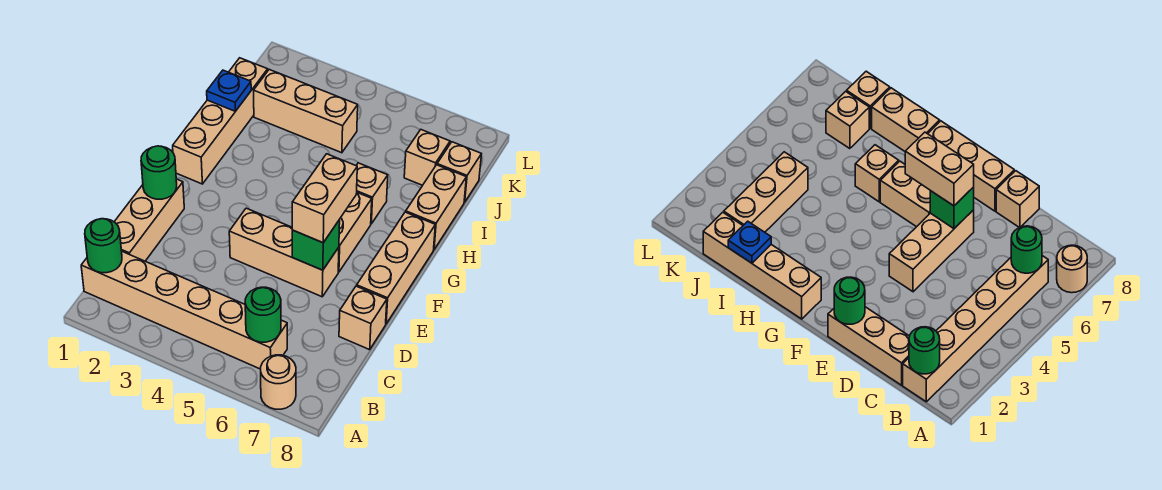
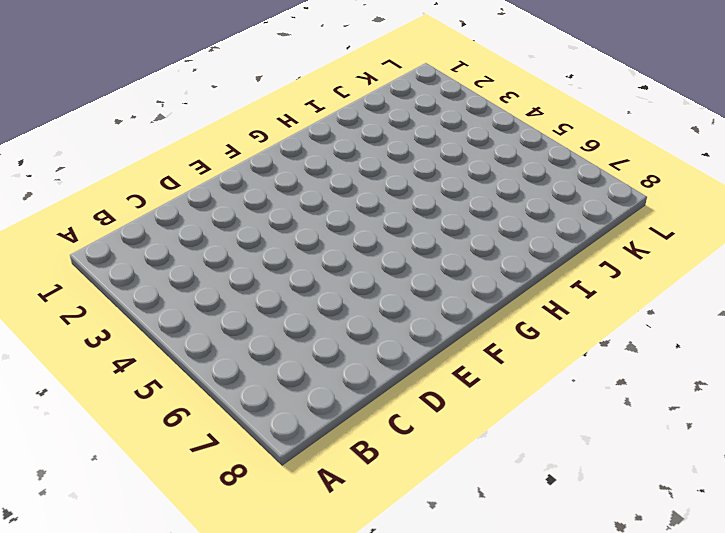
none -> tan round brick A7 level 1
none -> tan brick B1:B6 level 1
none -> tan brick C1:E1 level 1

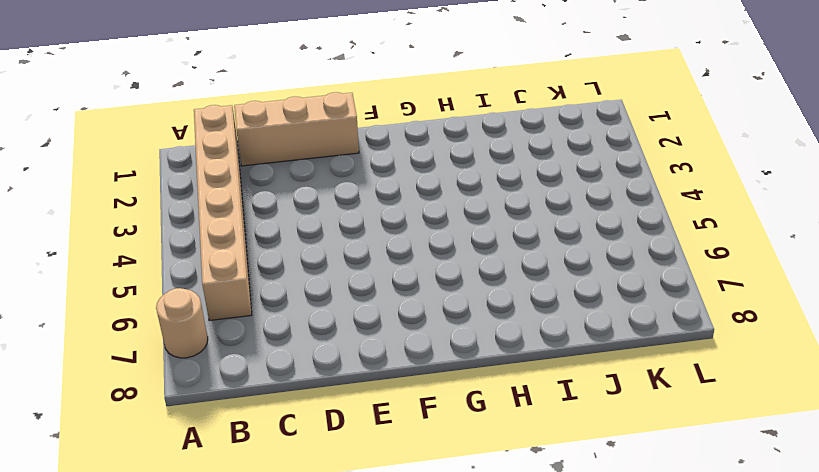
none -> tan brick D8 level 1
none -> tan brick E4:E6 level 1
none -> tan brick E8:G8 level 1

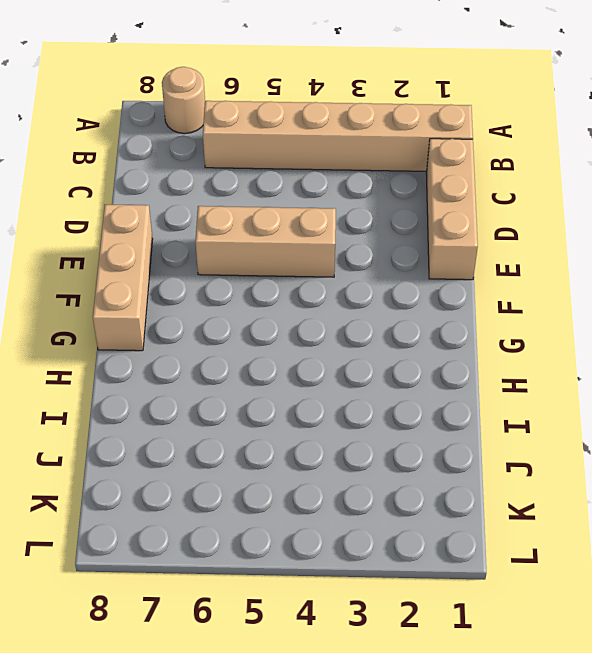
none -> tan brick D8 level 1
none -> tan brick F6:G6 level 1
none -> tan brick G1:J1 level 1

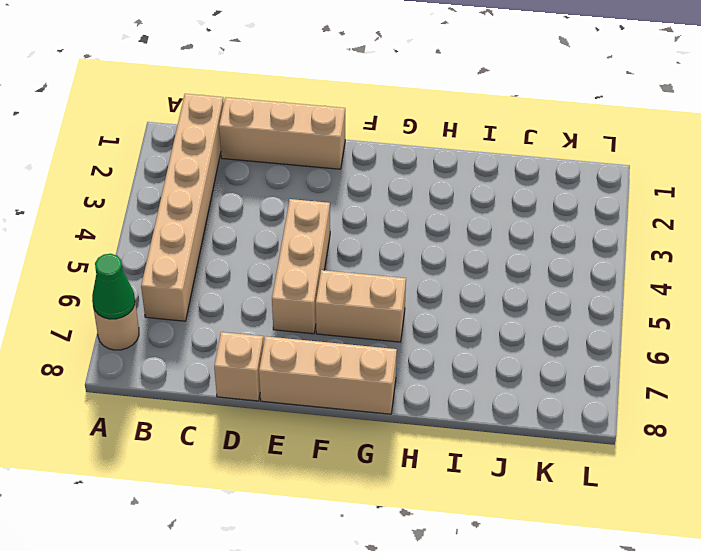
green cone A7 level 2 -> none
none -> tan brick G1:J1 level 1
none -> tan brick H6 level 1
none -> tan brick H8:I8 level 1

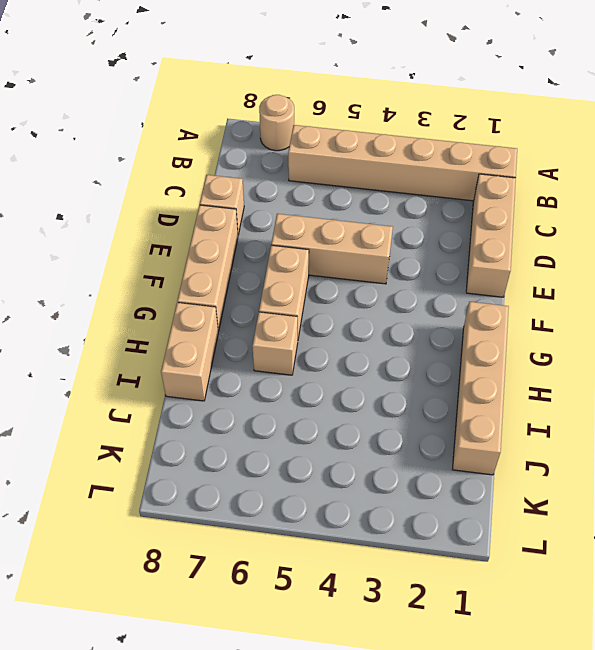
none -> tan brick J2:J4 level 1
none -> tan brick J7 level 1
none -> tan brick J8 level 1

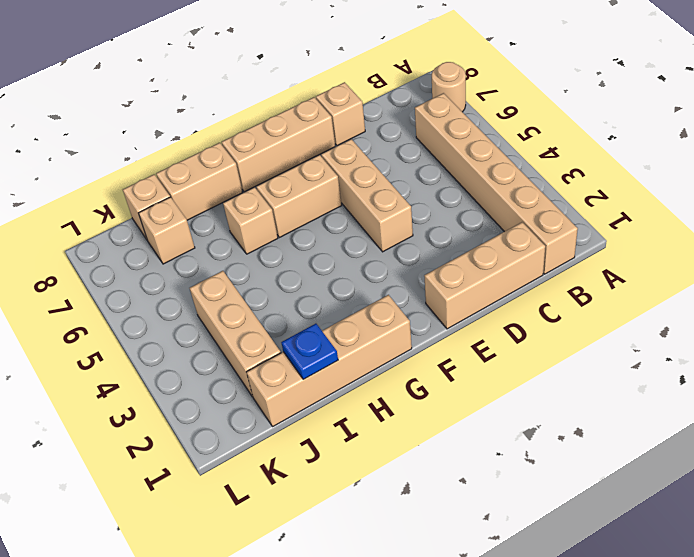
none -> green round brick B1 level 2
none -> green round brick B6 level 2
none -> green round brick E1 level 2

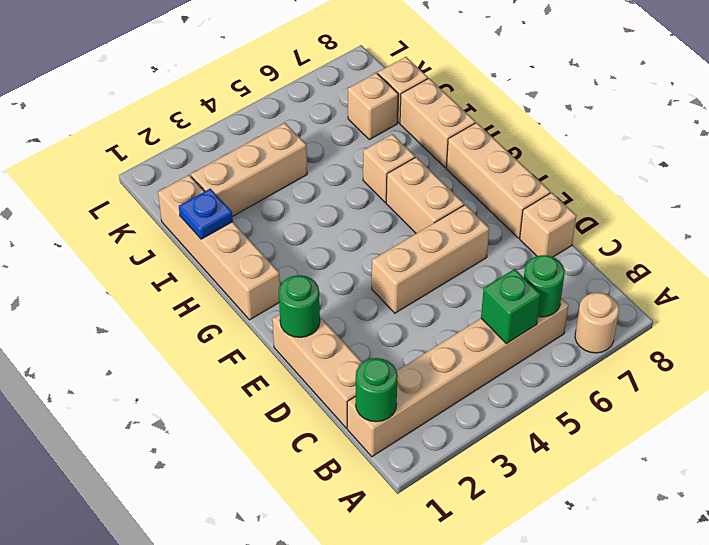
green brick B5 level 2 -> green brick E6 level 2
none -> tan brick E6:F6 level 3

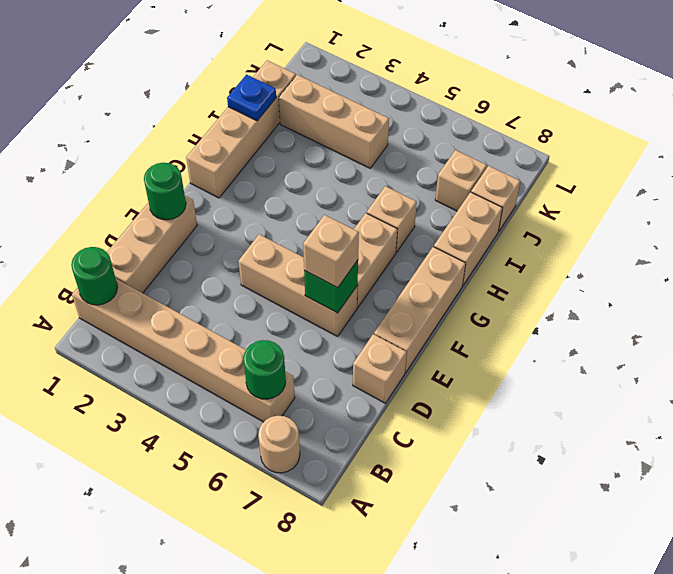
tan brick E6 level 3 -> tan brick E6:F6 level 3

